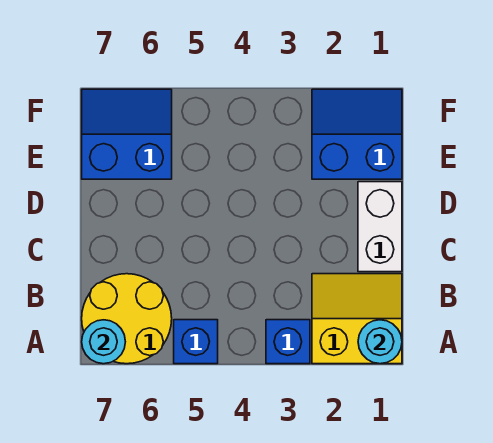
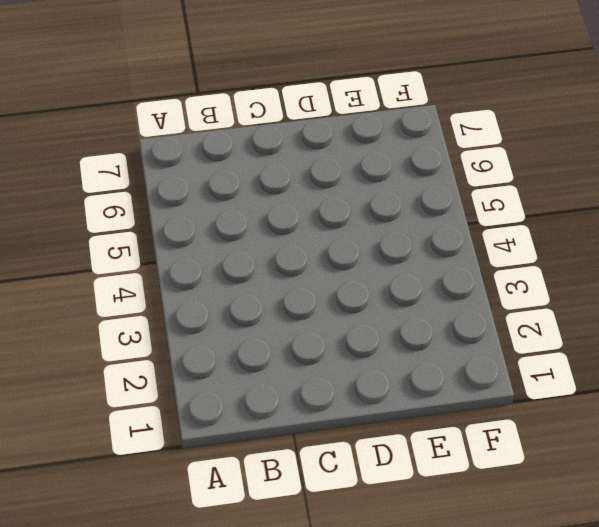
none -> yellow slope A1:B2 level 1 top A
none -> blue brick A3 level 1

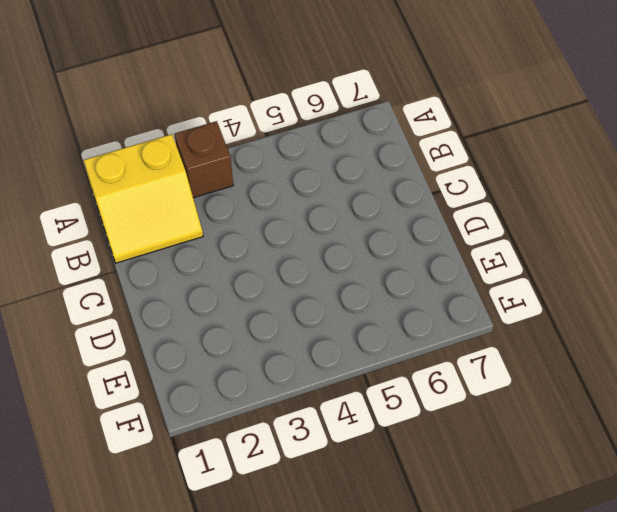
brown brick A3 level 1 -> blue brick A3 level 1
none -> blue brick A5 level 1
none -> yellow round brick A6:B7 level 1

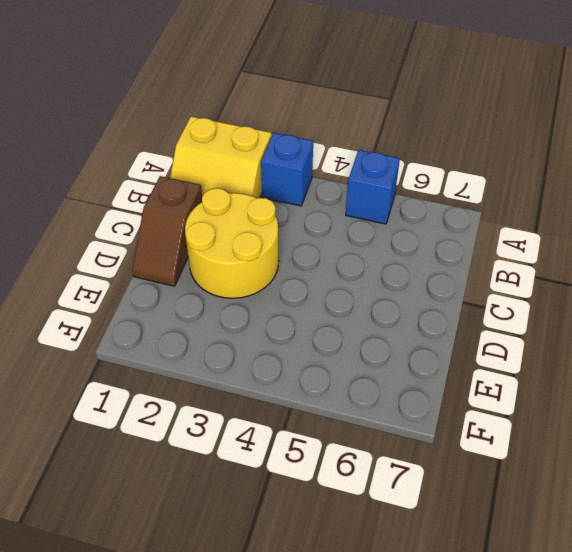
brown slope C1:D1 level 1 top C -> white brick C1:D1 level 1
yellow round brick C2:D3 level 1 -> yellow round brick A6:B7 level 1
none -> blue slope E1:F2 level 1 top E
none -> blue slope E6:F7 level 1 top E

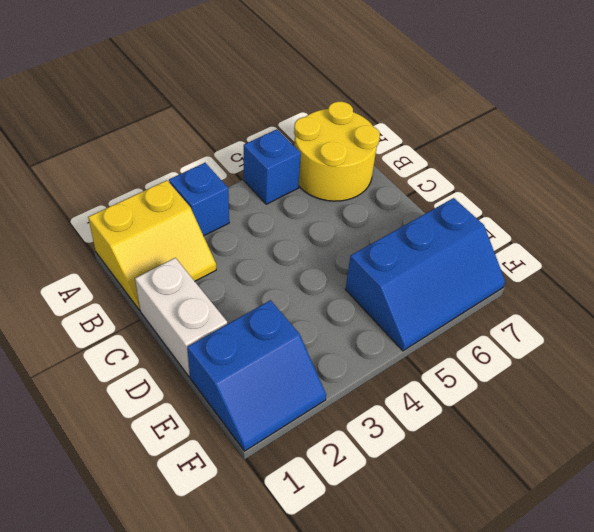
blue slope E5:F7 level 1 top E -> blue slope E6:F7 level 1 top E
none -> cyan round brick A1 level 2
none -> cyan round brick A7 level 2

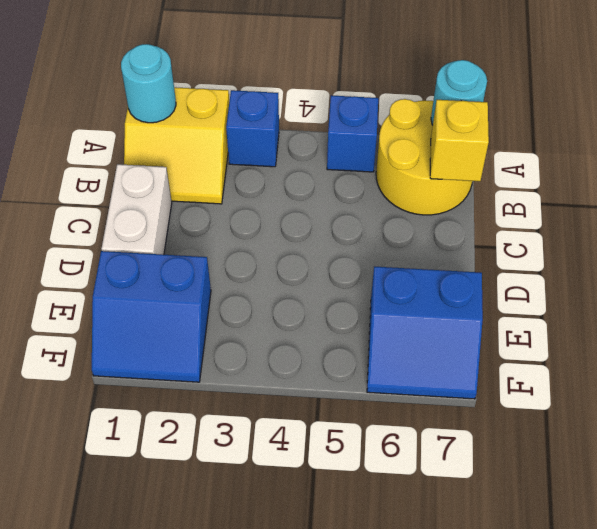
yellow brick B7 level 2 -> none

